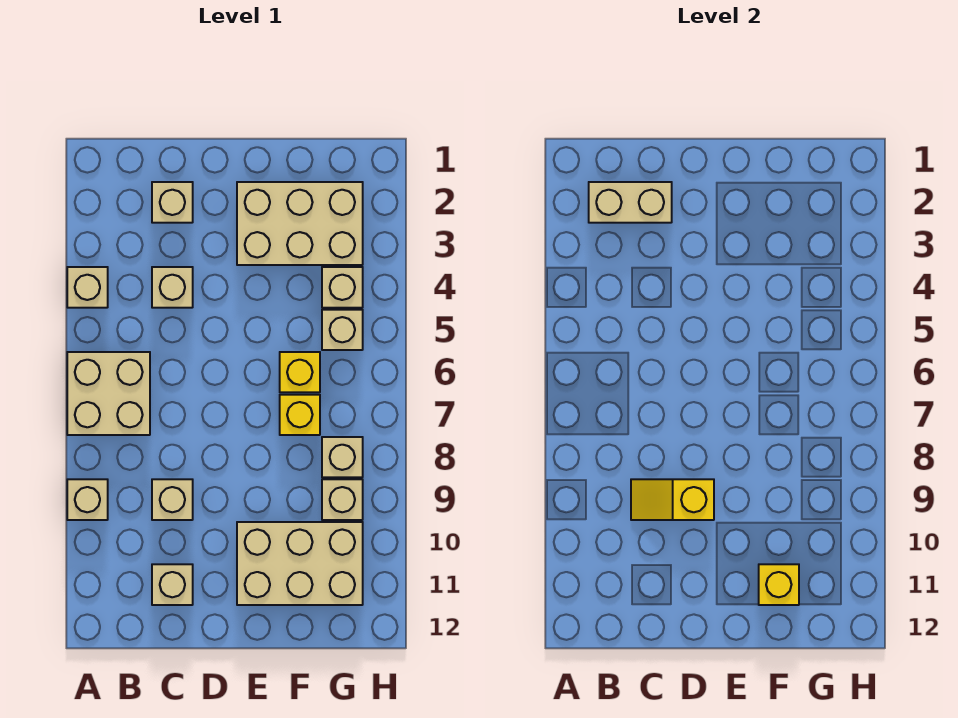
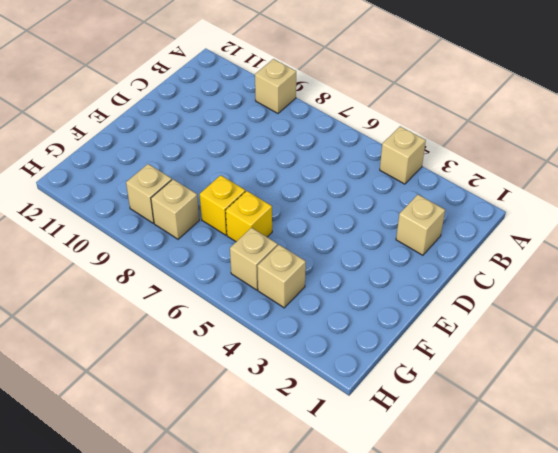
none -> tan brick A6:B7 level 1
none -> tan brick C4 level 1
none -> tan brick C9 level 1

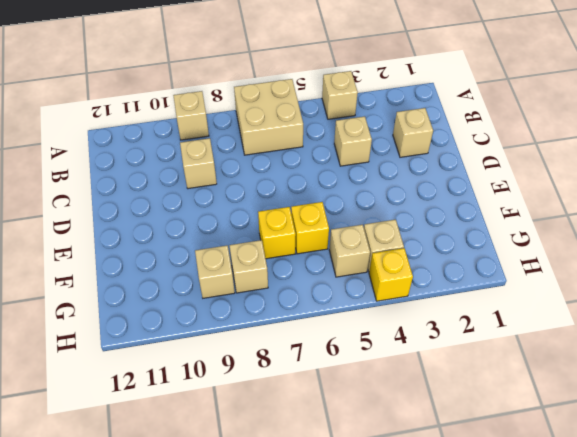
yellow brick H4 level 1 -> yellow brick F11 level 2
none -> tan brick C11 level 1
none -> tan brick E2:G3 level 1
none -> tan brick E10:G11 level 1

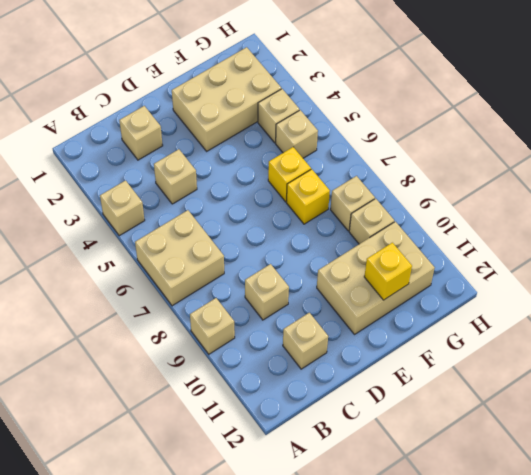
none -> tan brick B2:C2 level 2
none -> yellow slope C9:D9 level 2 top D

